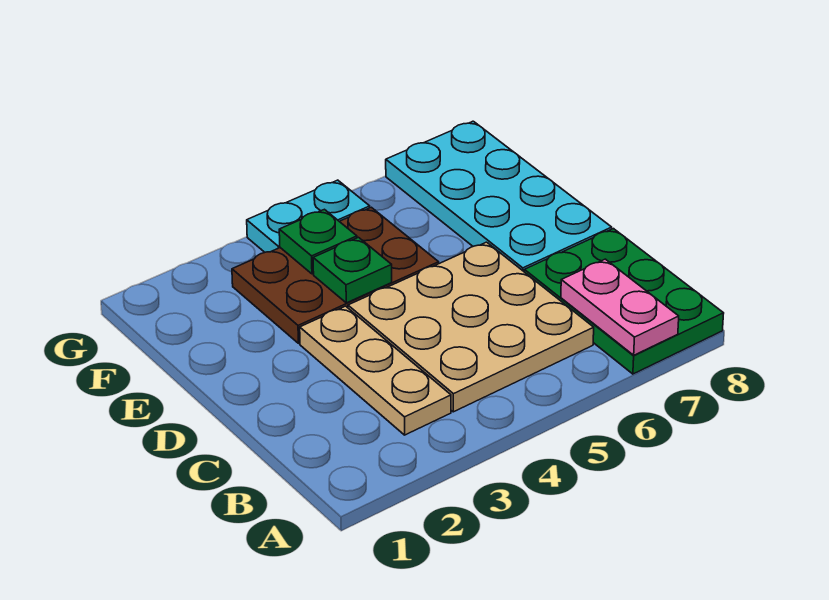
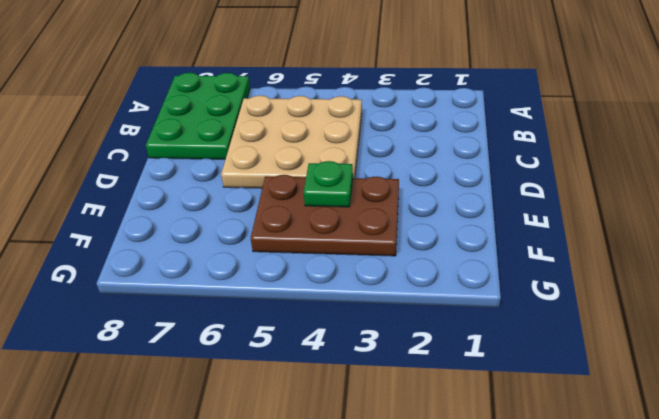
none -> tan plate B3:D3 level 1
none -> cyan plate D7:G8 level 1

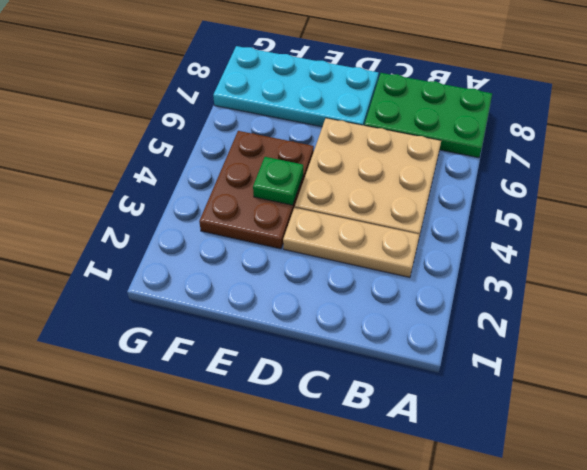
none -> cyan plate G4:G5 level 1
none -> pink plate A7:B7 level 2

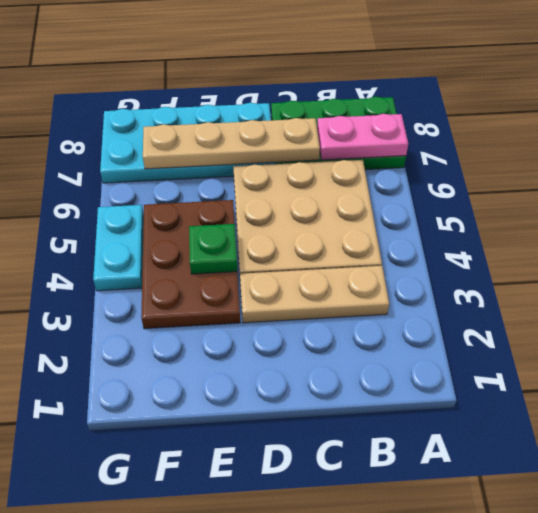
tan plate C7:F7 level 2 -> none
none -> green plate F4 level 2

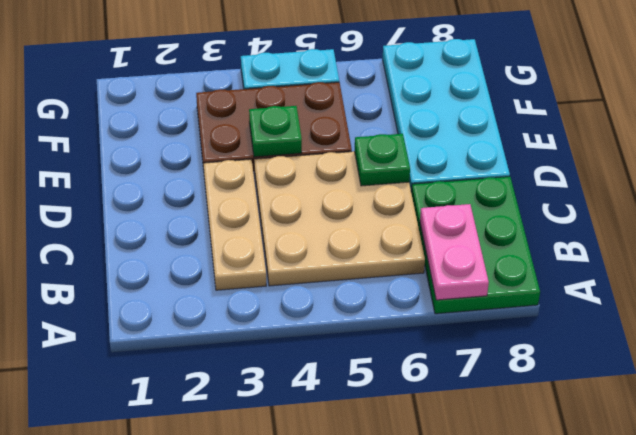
green plate D6 level 2 -> green plate F4 level 2

